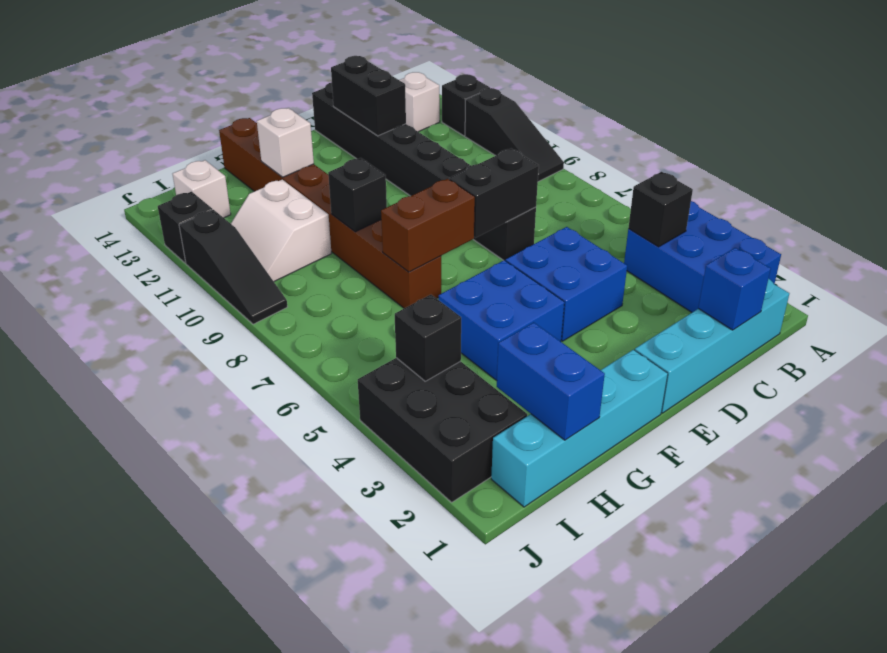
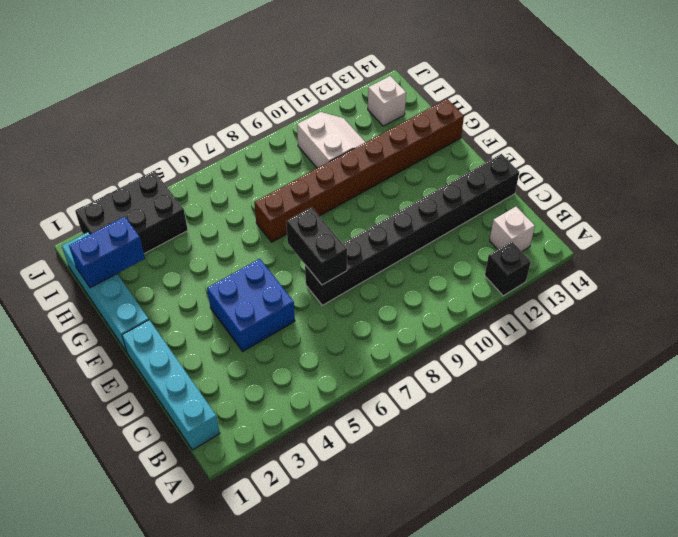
white slope H10:I11 level 1 top 10 -> white slope H10:I11 level 1 top H
none -> blue brick A2:B4 level 1
none -> black slope A9:A11 level 1 top 11
none -> blue brick F4:G5 level 1

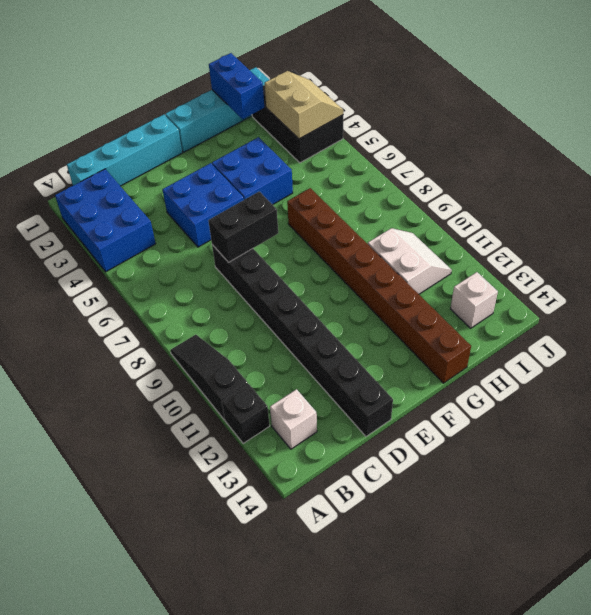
tan slope I3:J4 level 2 top I -> black brick I4 level 2
none -> black slope J9:J11 level 1 top 11
none -> black brick J12 level 1
none -> black brick B4 level 2

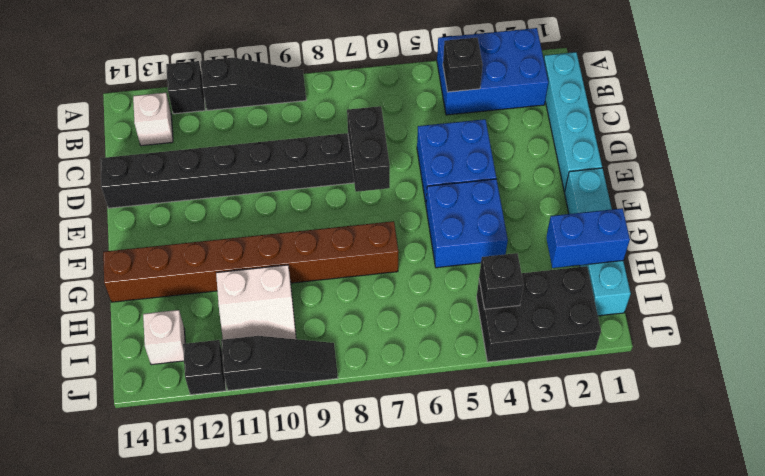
none -> blue brick C1 level 2
none -> black brick D12:D13 level 2
none -> brown brick F7:G7 level 2

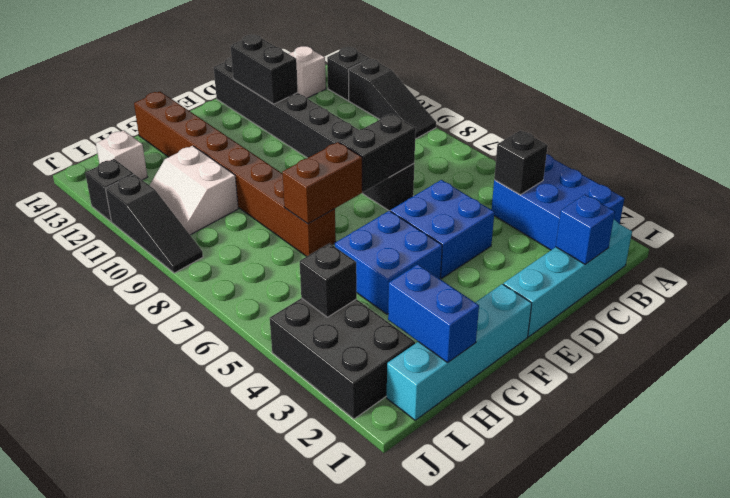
none -> black brick G9 level 2
none -> white brick G12 level 2

